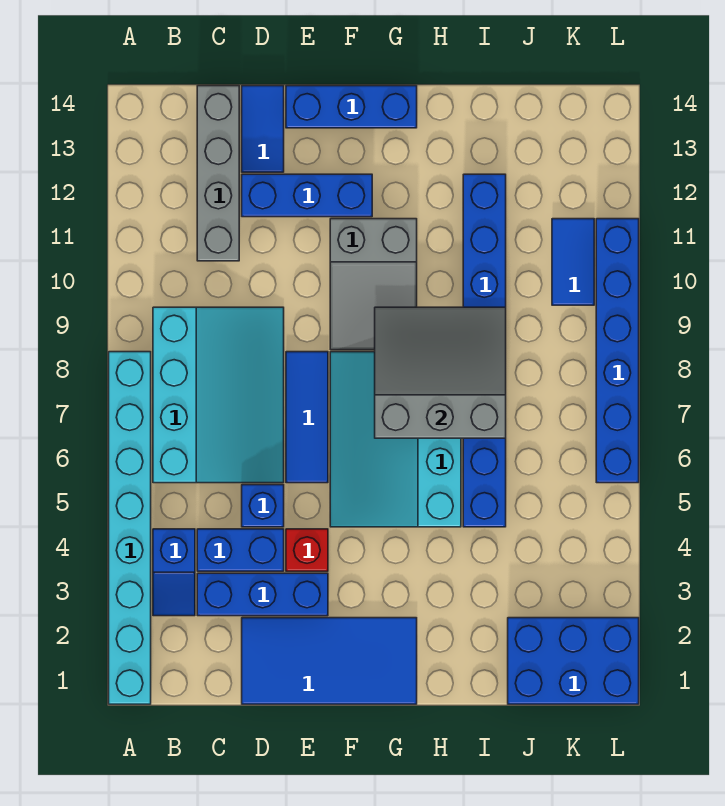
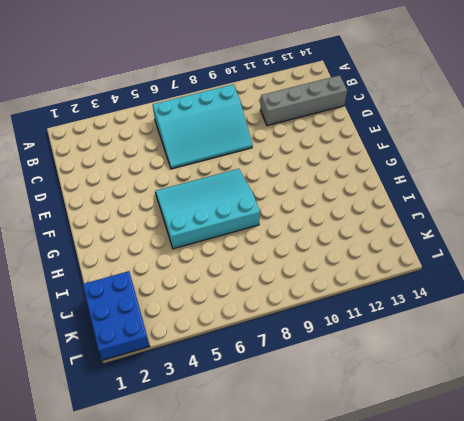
none -> cyan brick A1:A8 level 1
none -> blue slope B3:B4 level 1 top 4
none -> blue brick C3:E3 level 1

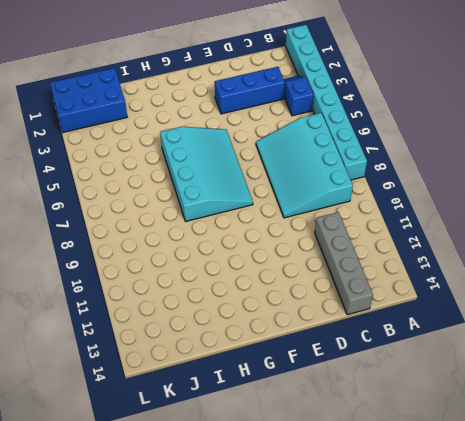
none -> blue brick C4:D4 level 1
none -> blue tile D1:G2 level 1
none -> blue brick D5 level 1

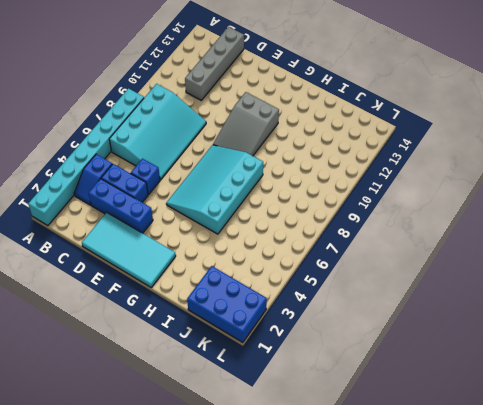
cyan tile D1:G2 level 1 -> blue tile D1:G2 level 1
none -> blue brick D12:F12 level 1
none -> blue tile D13:D14 level 1
none -> red brick E4 level 1

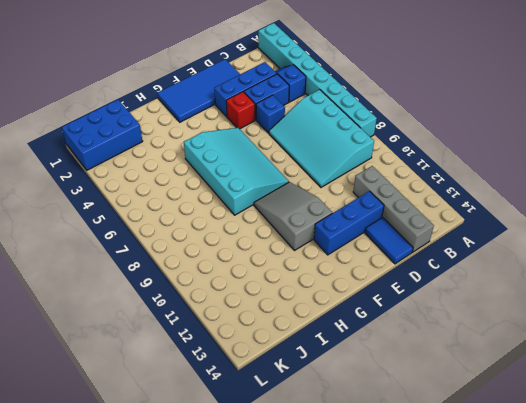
none -> blue tile E6:E8 level 1
none -> blue brick E14:G14 level 1
none -> blue brick I5:I12 level 1

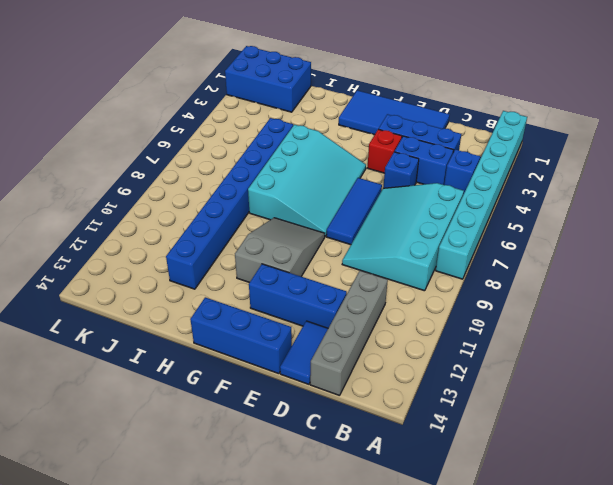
none -> blue tile K10:K11 level 1
none -> blue brick L6:L11 level 1
none -> grey slope G7:I9 level 2 top 7

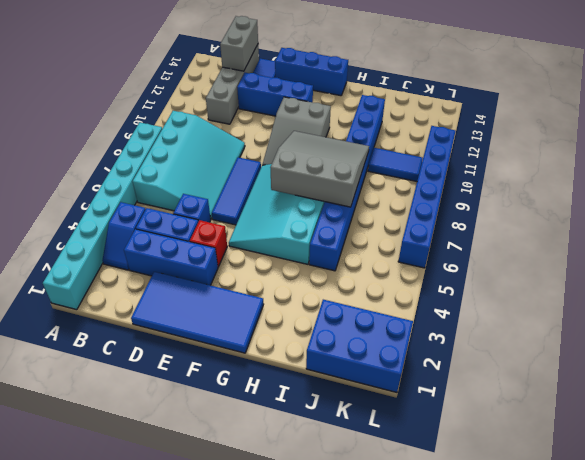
grey brick C13:C14 level 2 -> none
blue tile J10:K10 level 1 -> blue tile K10:K11 level 1

